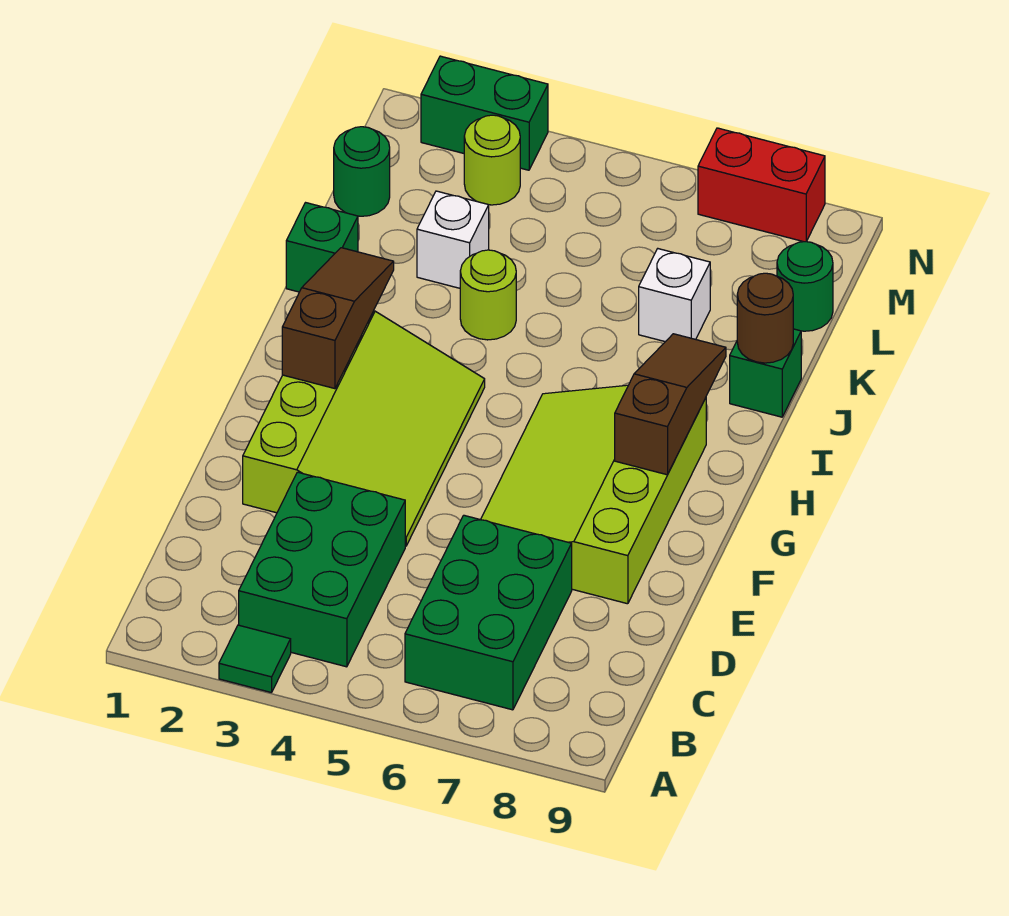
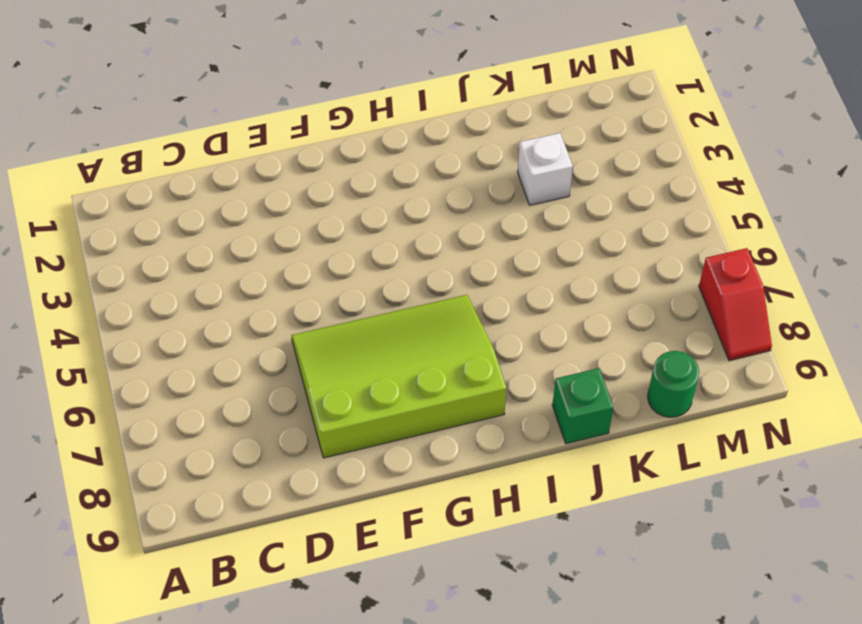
red slope N7:N8 level 1 top 7 -> red brick N7:N8 level 1
none -> green tile A3 level 1
none -> green brick B3:D4 level 1
none -> green brick B6:D7 level 1

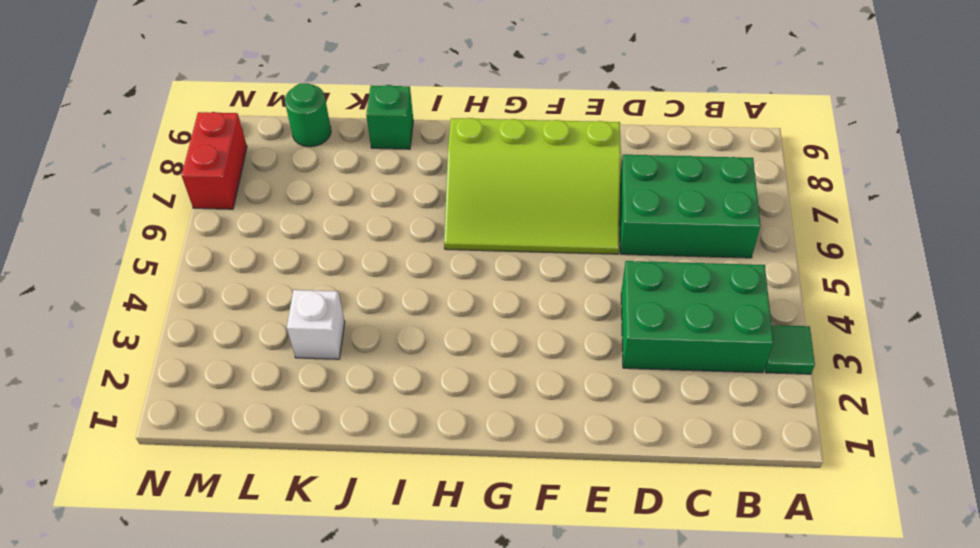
none -> lime slope E2:H4 level 1 top 2
none -> green brick J1 level 1
none -> lime round brick J4 level 1

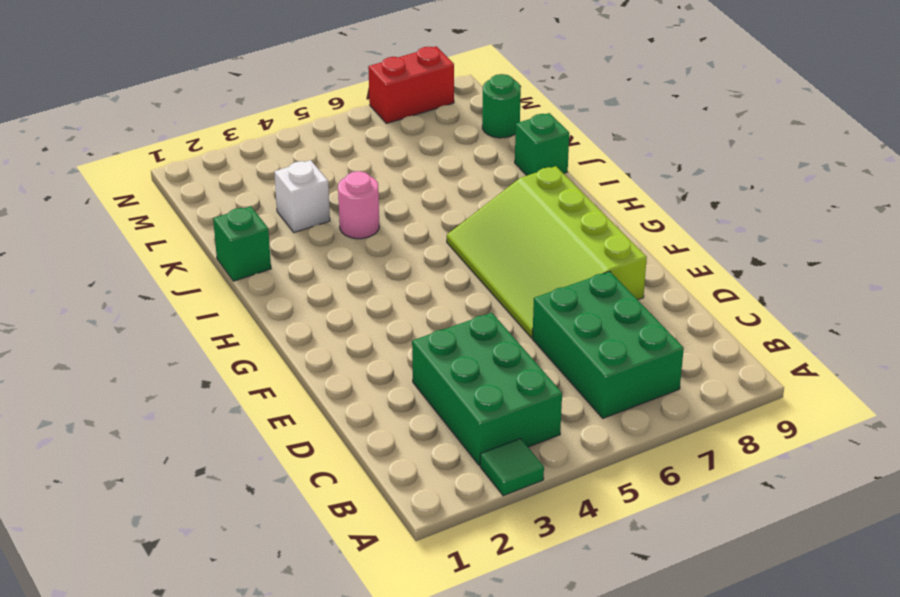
pink round brick J4 level 1 -> lime round brick J4 level 1
none -> lime slope E2:H4 level 1 top 2
none -> white brick K7 level 1
none -> green round brick L1 level 1

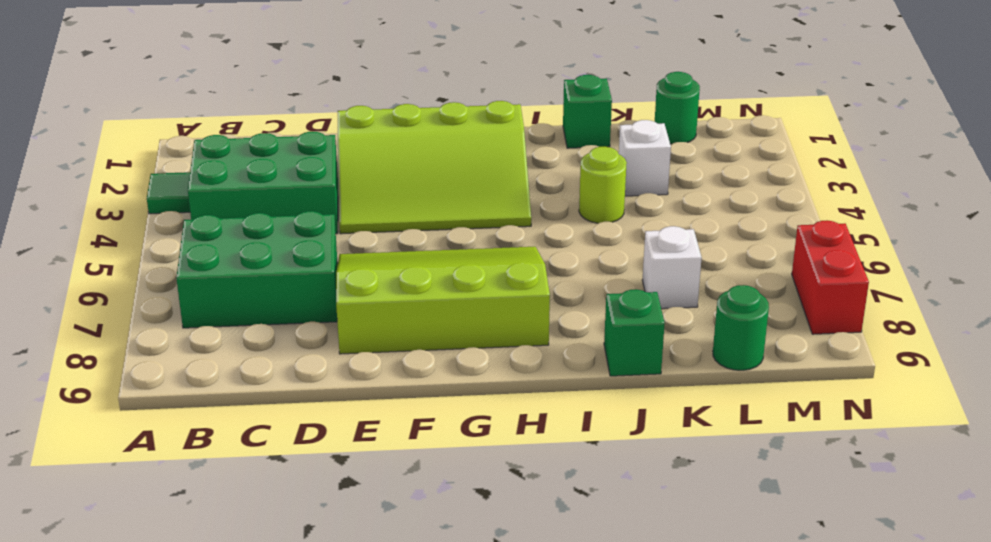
none -> lime round brick M3 level 1
none -> green brick N2:N3 level 1
none -> brown slope G2:I2 level 2 top G

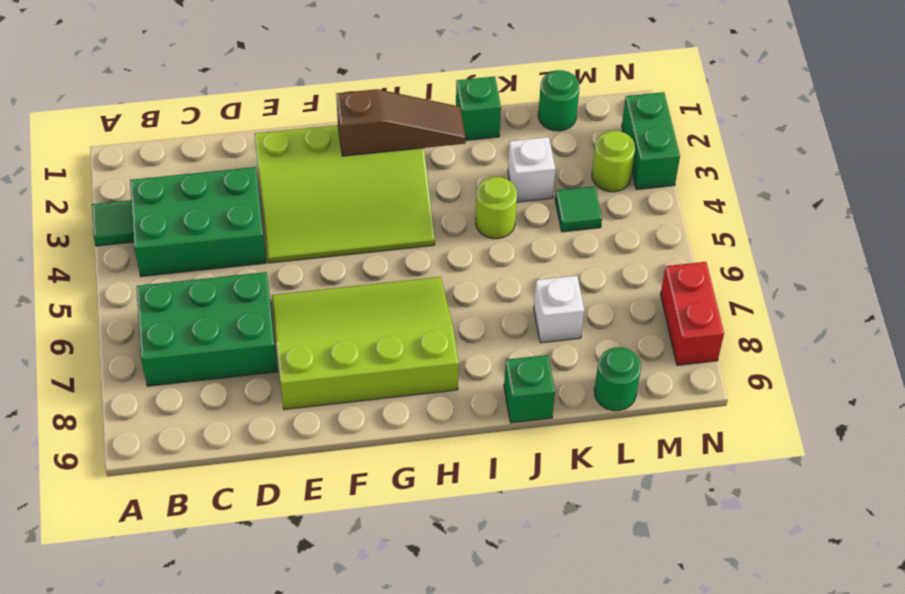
green tile L4 level 1 -> none
none -> brown slope G8:I8 level 2 top G
none -> brown round brick J9 level 2

